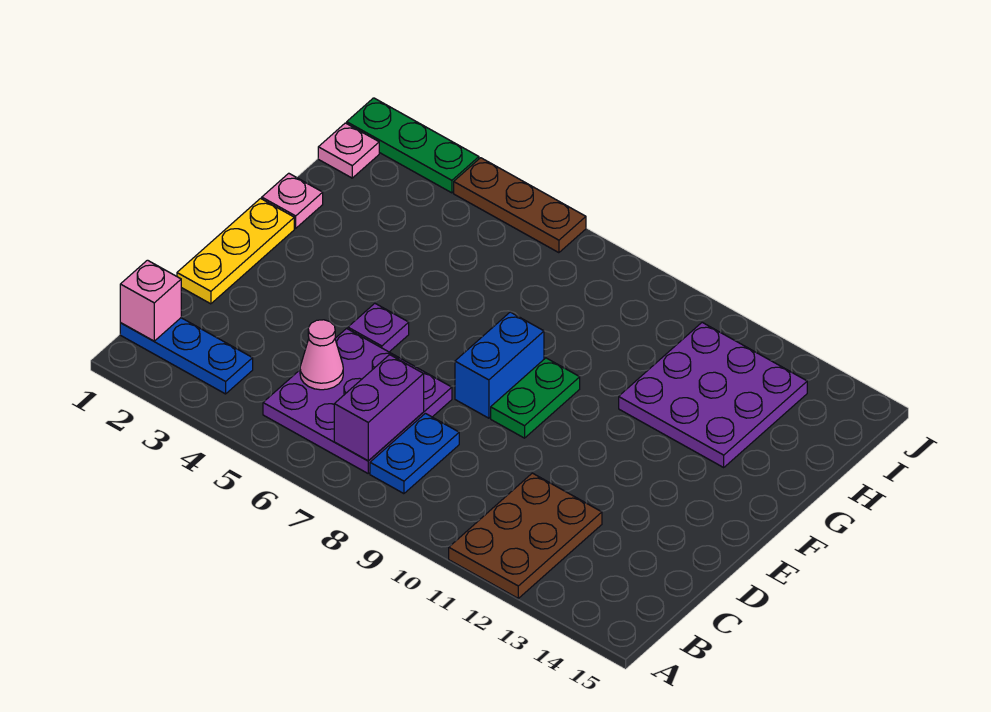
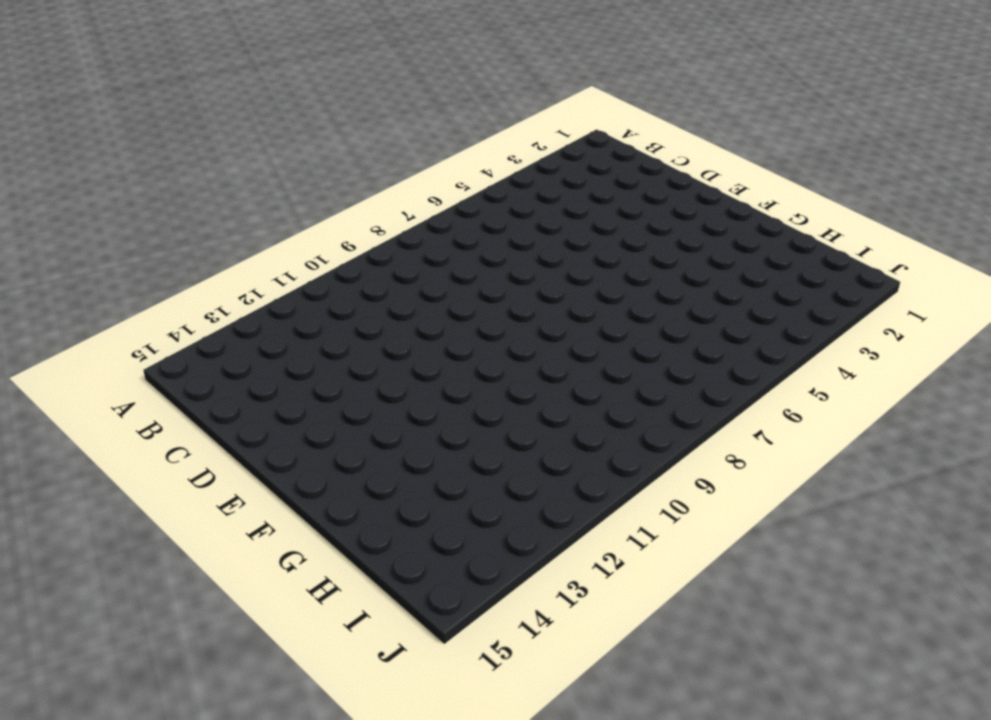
none -> brown plate A11:C12 level 1
none -> blue plate B1:B3 level 1
none -> purple plate B5:D7 level 1

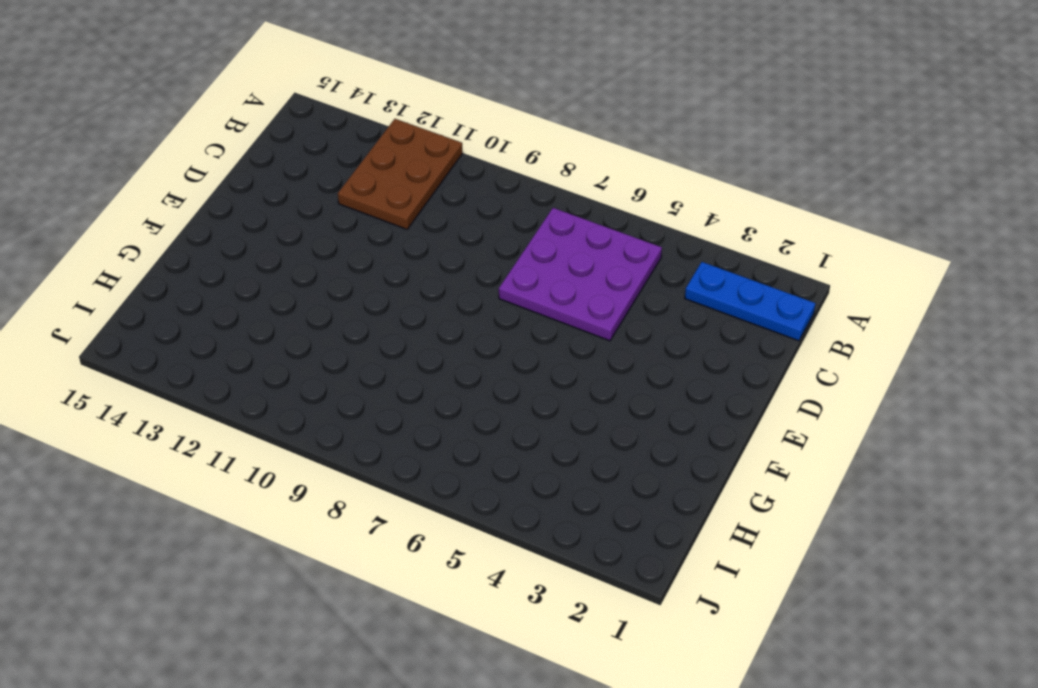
none -> blue plate B8:C8 level 1
none -> yellow plate D1:F1 level 1
none -> purple plate E5 level 1

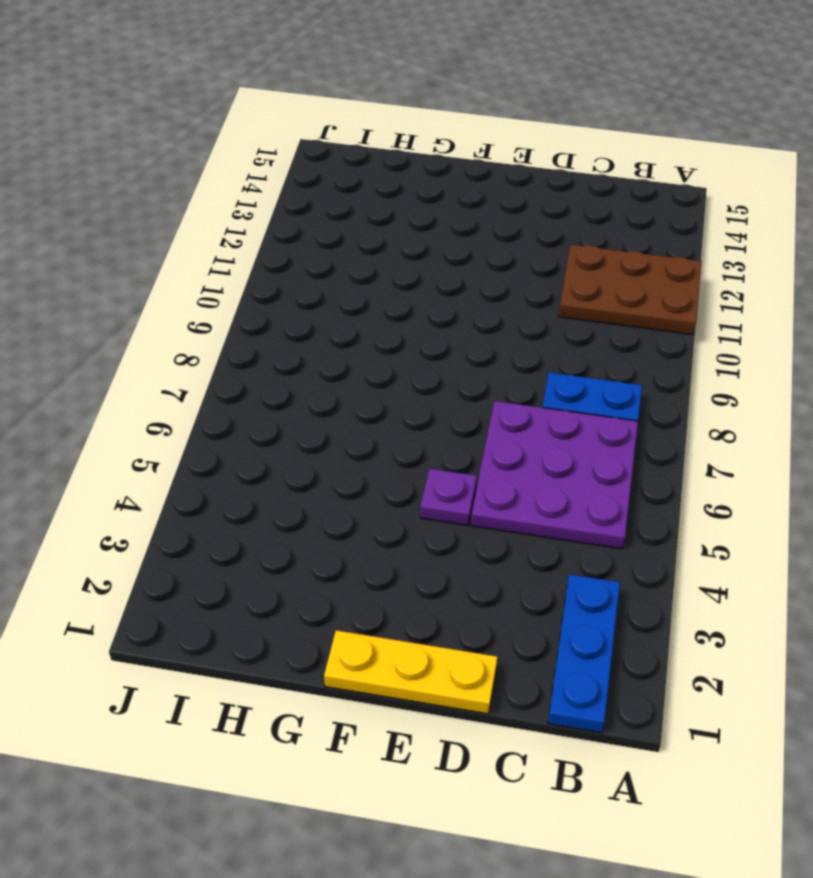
none -> blue brick E8:F8 level 1
none -> green plate E9:F9 level 1
none -> pink plate G1 level 1

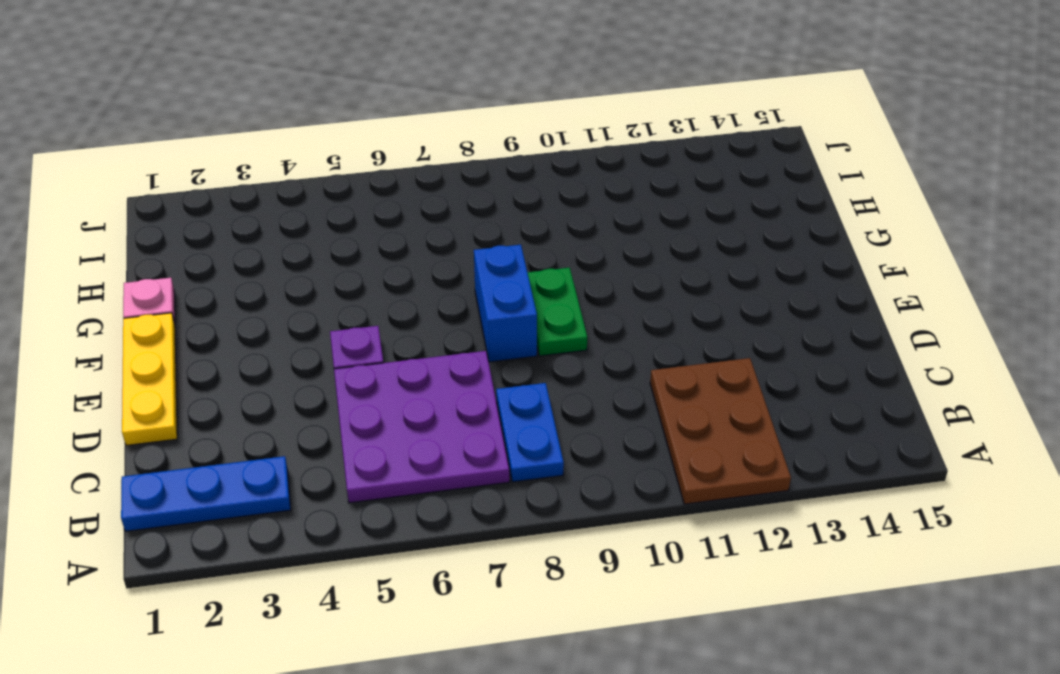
none -> purple plate G11:I13 level 1
none -> pink plate I1 level 1
none -> green plate J1:J3 level 1

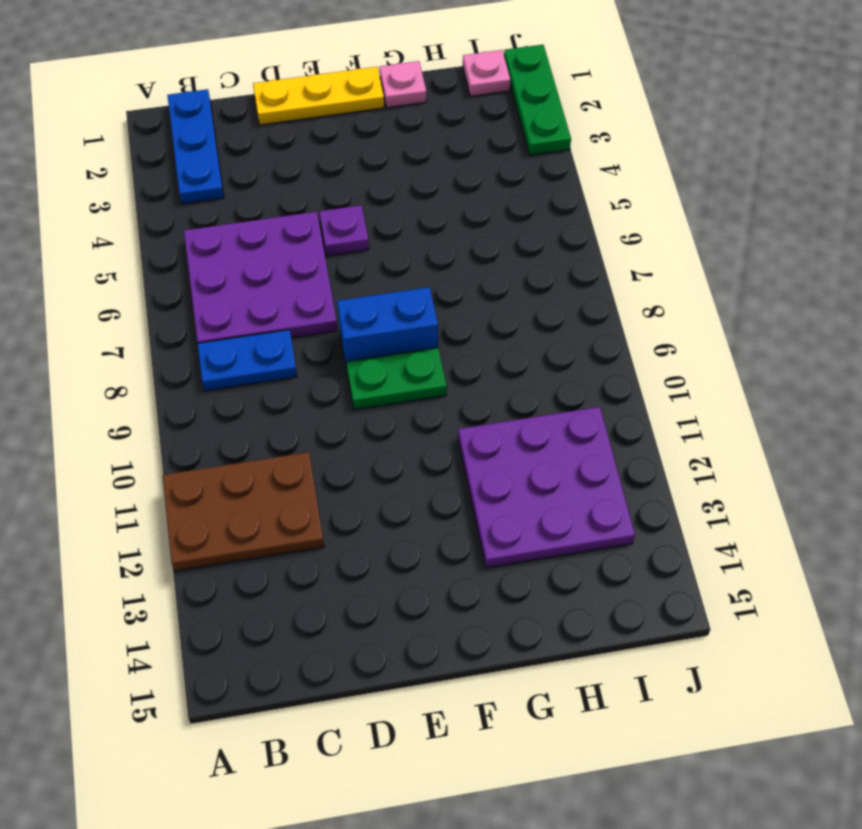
none -> brown plate J4:J6 level 1
none -> pink brick B1 level 2
none -> purple brick B7:C7 level 2

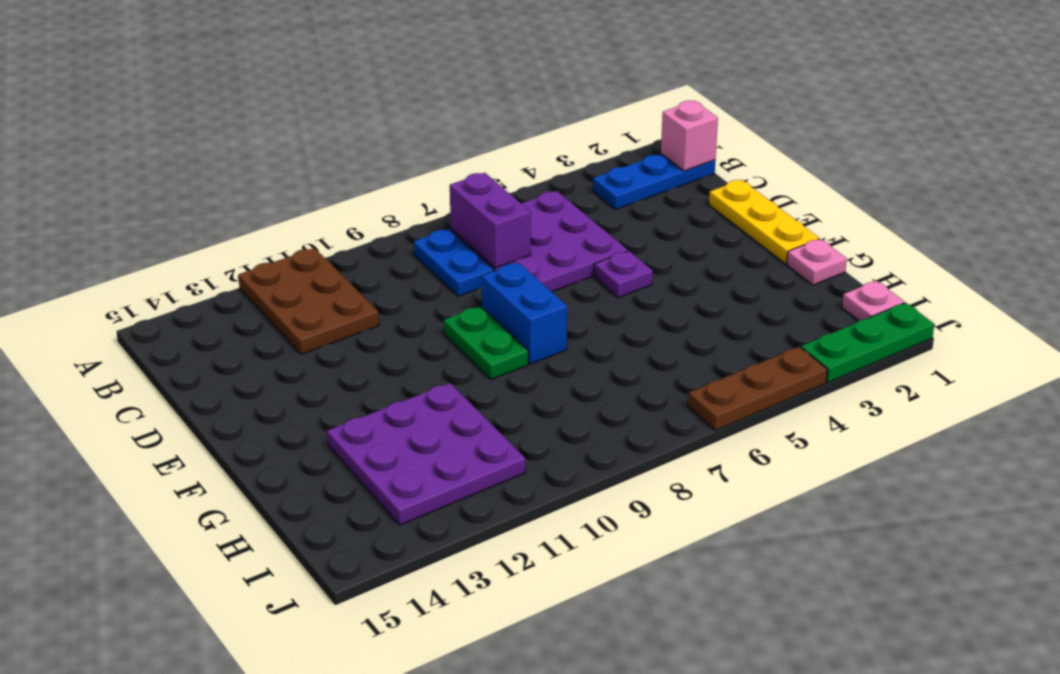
none -> pink cone C5 level 2

